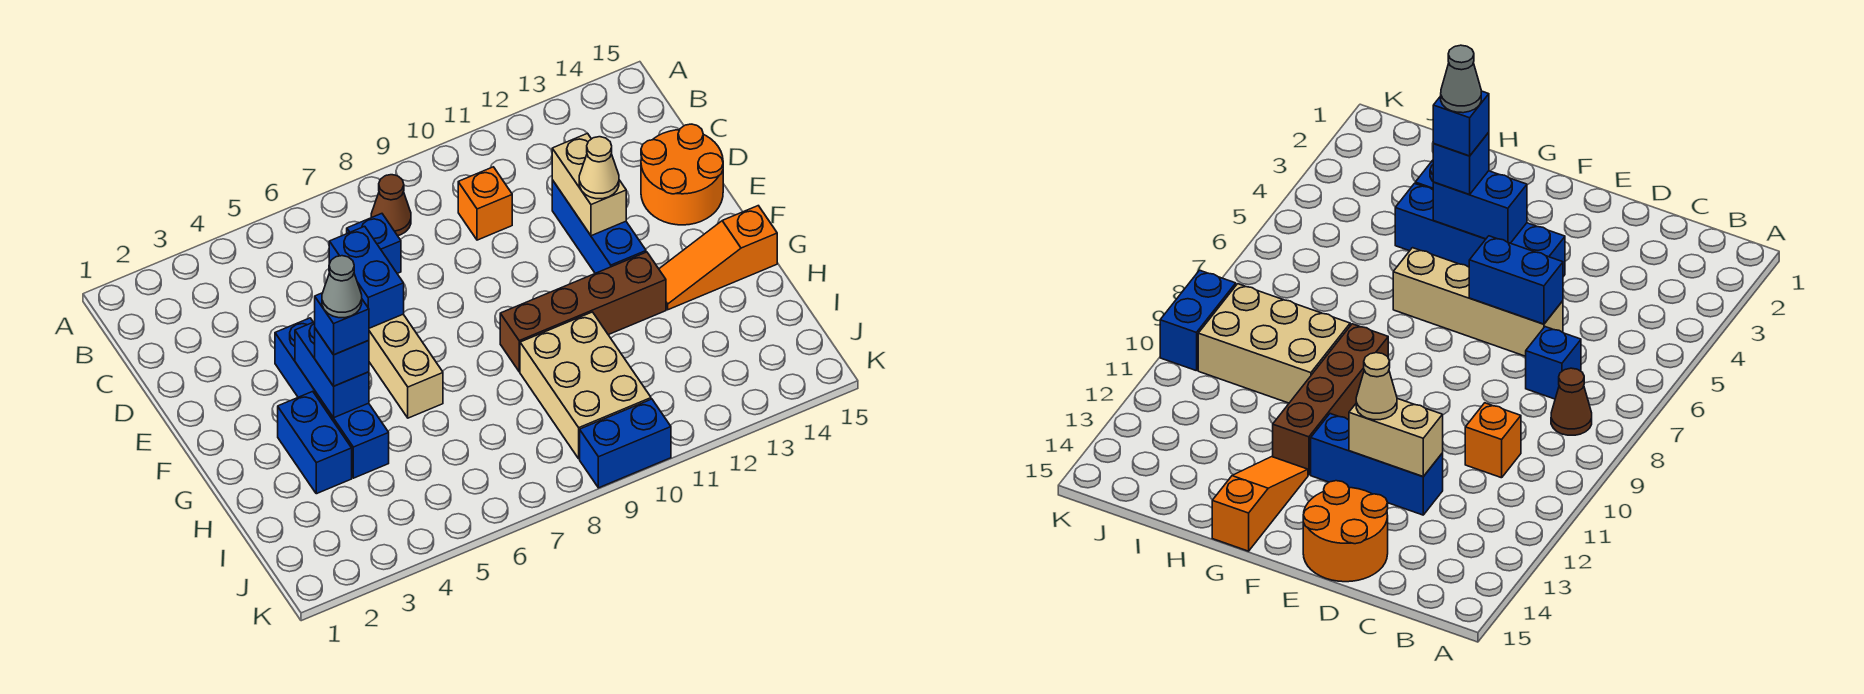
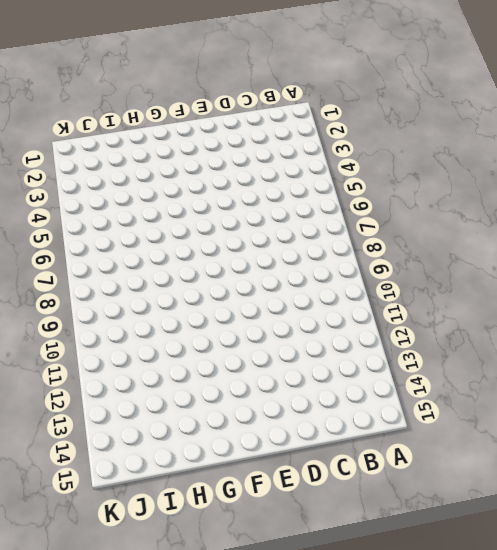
none -> brown cone B8 level 1
none -> blue brick C7 level 1
none -> orange brick C10 level 1

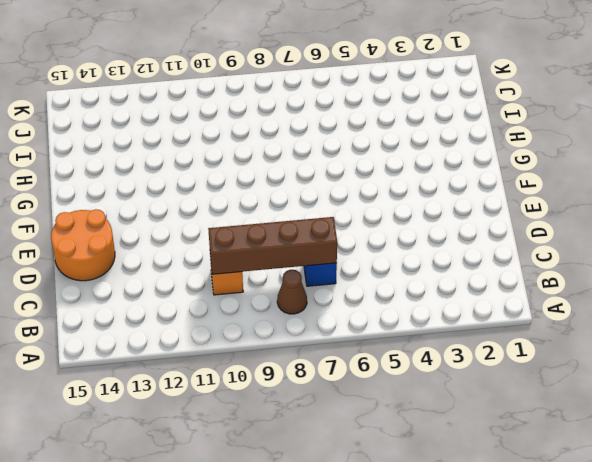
brown brick C7:C10 level 2 -> brown brick G9:G12 level 1
none -> tan brick D6:G6 level 1
none -> blue brick D12:F12 level 1
none -> blue brick E4:H4 level 1

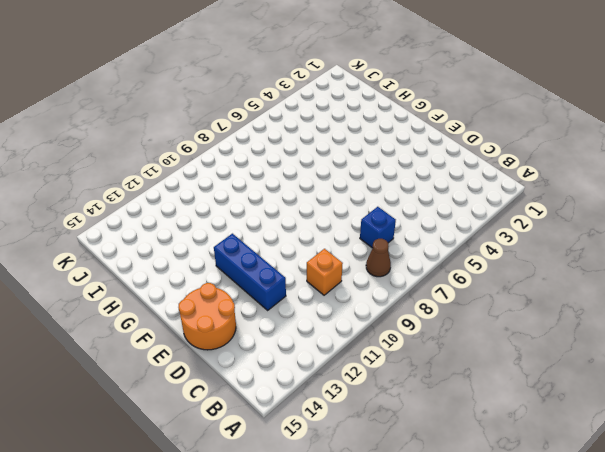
none -> tan brick D6:G6 level 1
none -> blue brick E4:H4 level 1
none -> blue brick G3:H3 level 1

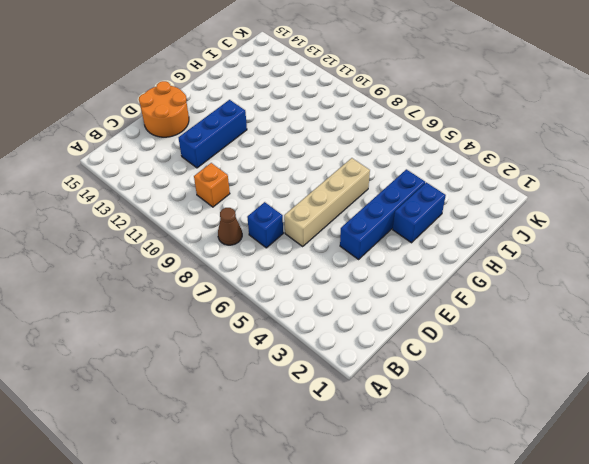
none -> brown brick G9:G12 level 1
none -> orange slope G13:G15 level 1 top 15
none -> tan brick H9:J10 level 1

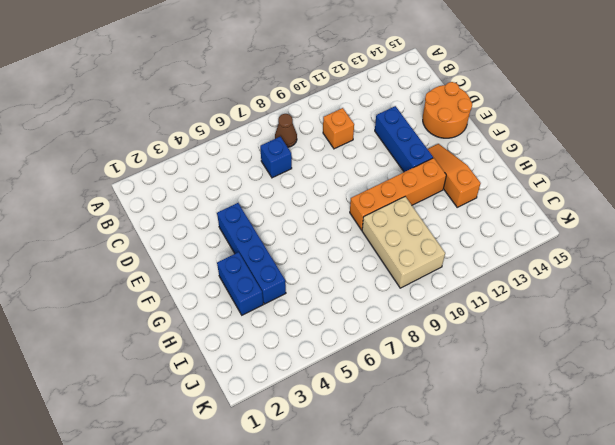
orange slope F13:H13 level 1 top H -> orange slope G13:G15 level 1 top 15
orange brick G9:G12 level 1 -> brown brick G9:G12 level 1
none -> tan brick D6:G6 level 1
none -> blue brick K9:K10 level 1
none -> blue brick D6:E6 level 2

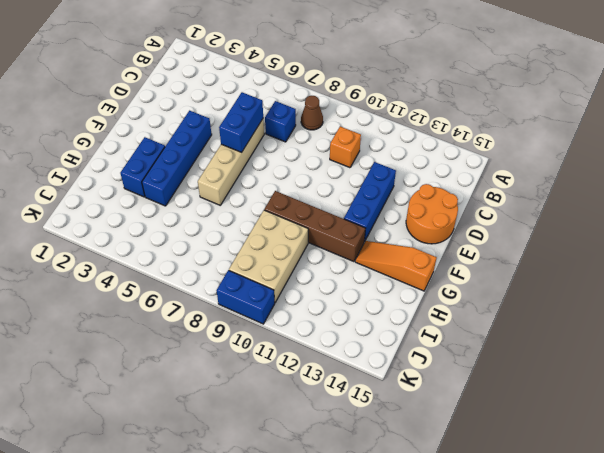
none -> tan brick D12:E12 level 2
none -> blue brick F4:G4 level 2
none -> tan cone E12 level 3

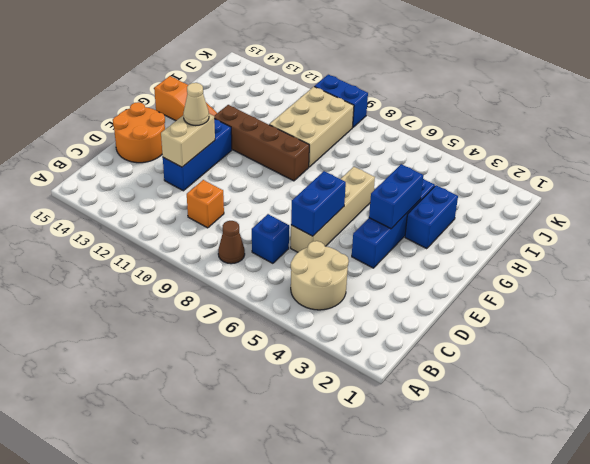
tan round brick B4:C5 level 1 -> none
none -> blue brick G4 level 3
none -> blue brick G4 level 4
none -> grey cone G4 level 5

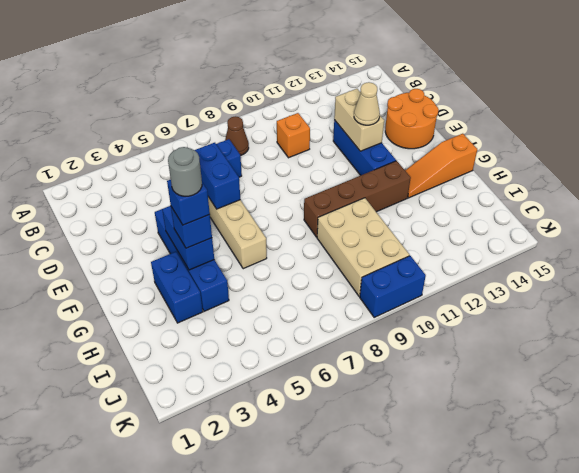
grey round brick G4 level 5 -> grey cone G4 level 5

